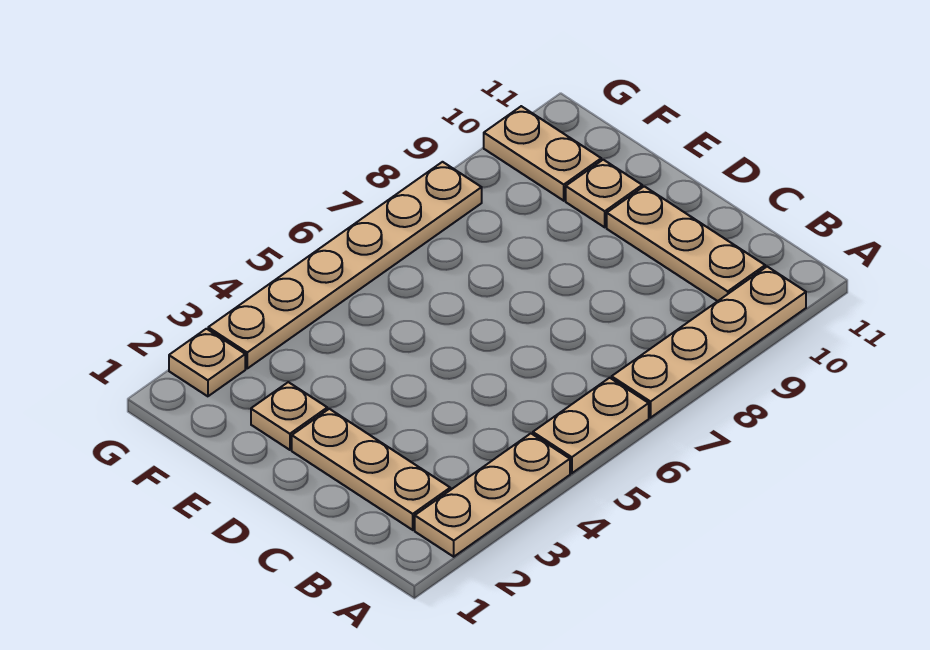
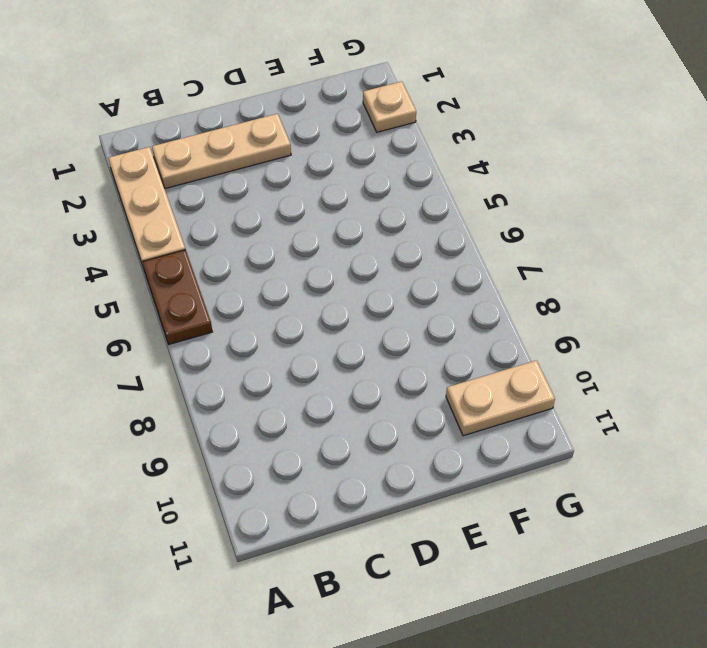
brown plate A5:A6 level 1 -> tan plate A5:A6 level 1
none -> tan plate A7:A10 level 1
none -> tan plate B10:D10 level 1

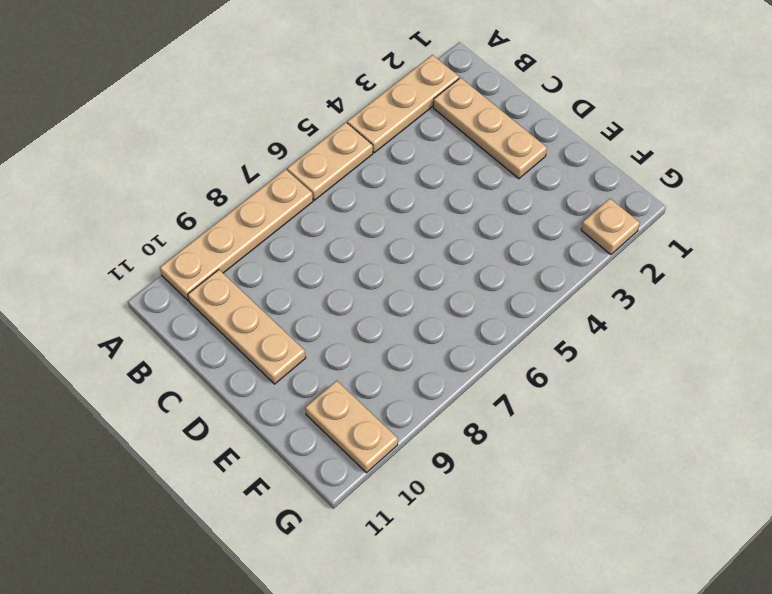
none -> tan plate E2 level 1
none -> tan plate E10 level 1

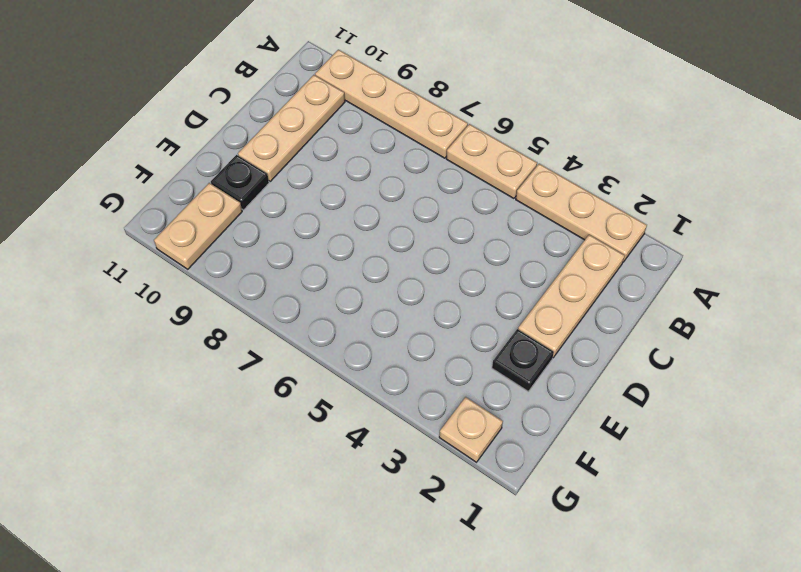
black plate E2 level 1 -> tan plate E2 level 1
black plate E10 level 1 -> tan plate E10 level 1
none -> tan plate G3:G8 level 1

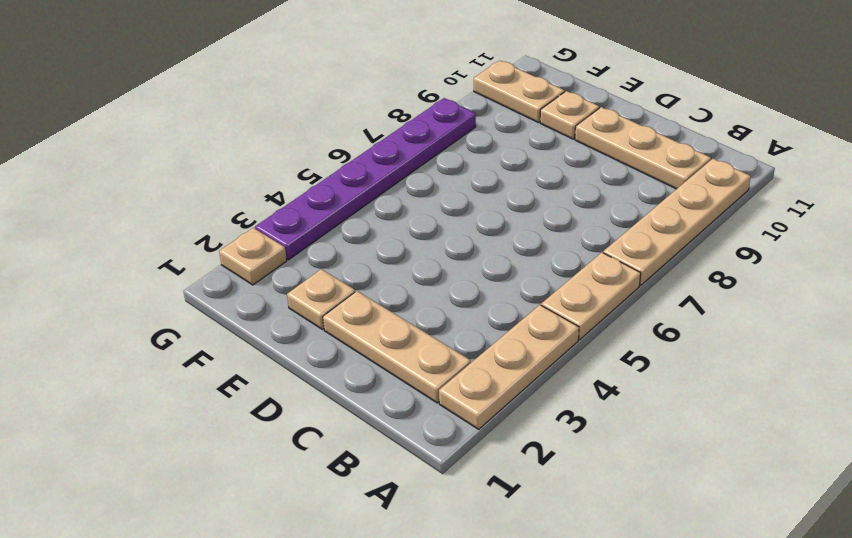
purple plate G3:G8 level 1 -> tan plate G3:G8 level 1

